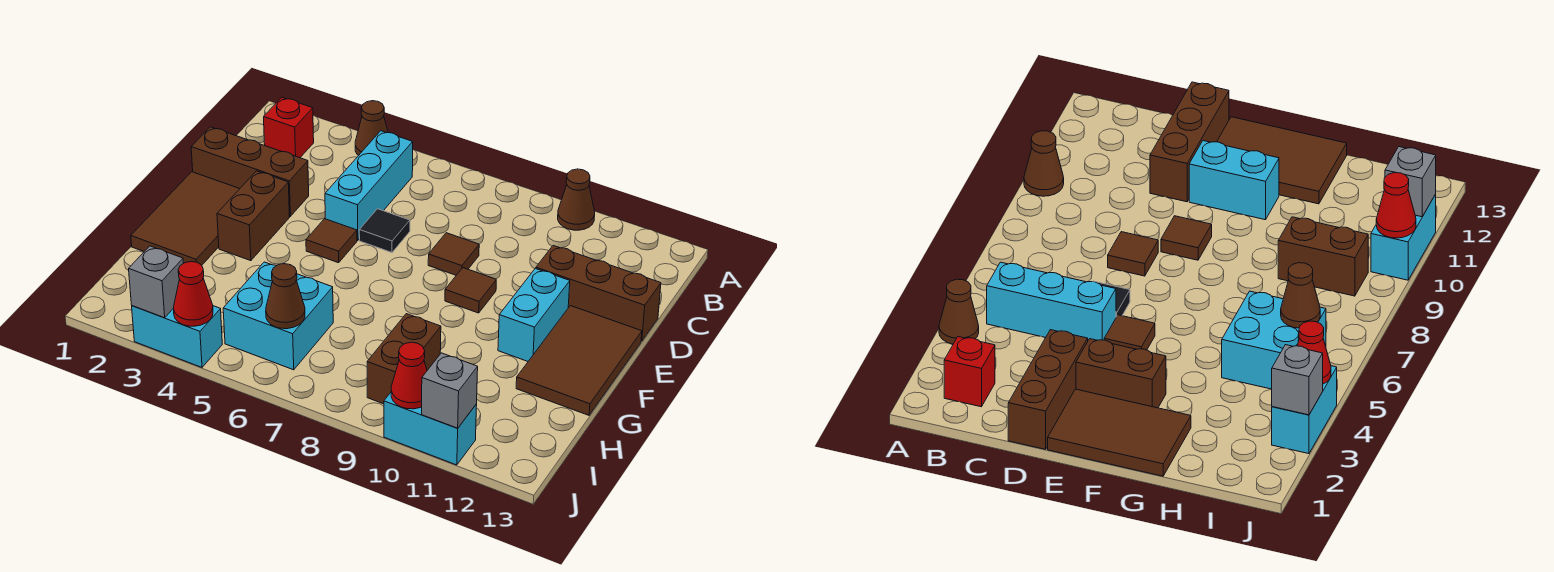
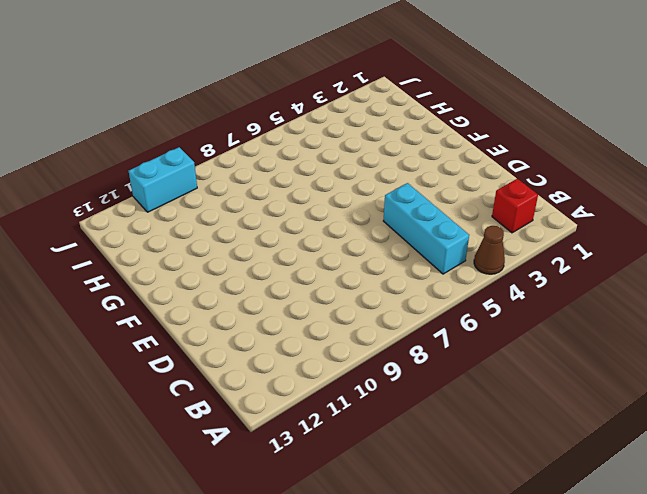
none -> brown cone A10 level 1
none -> brown brick D1:D3 level 1
none -> black tile D6 level 1

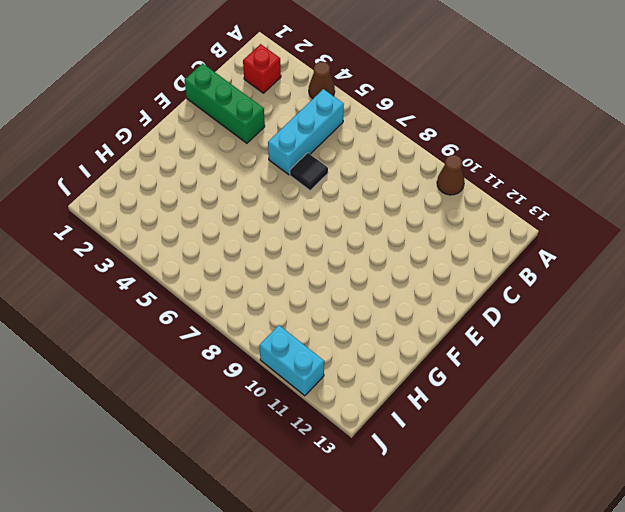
green brick D1:D3 level 1 -> brown brick D1:D3 level 1
none -> brown tile D8 level 1
none -> brown brick D11:D13 level 1
none -> brown tile E1:G2 level 1

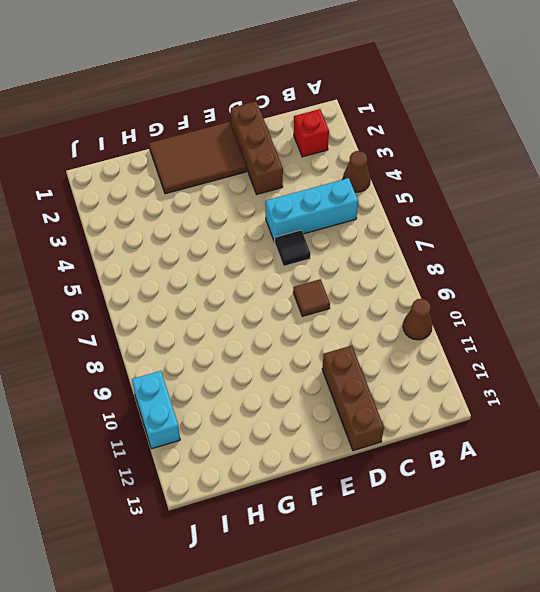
none -> brown brick E3:F3 level 1
none -> brown tile E5 level 1
none -> brown tile E9 level 1

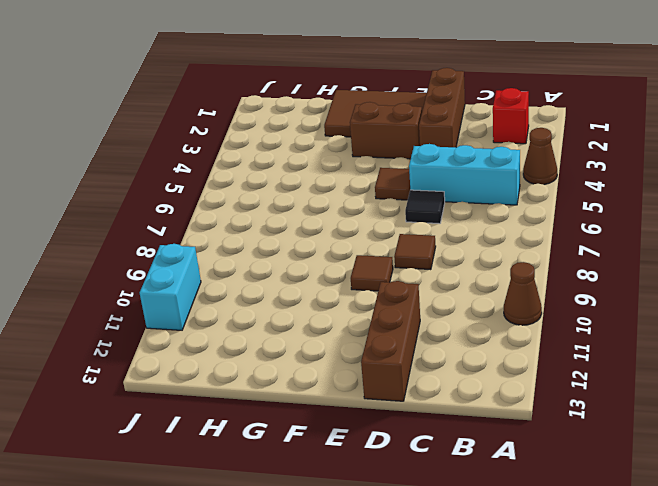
none -> cyan brick E11:F11 level 1
none -> brown tile E12:G13 level 1
none -> cyan brick H5:I6 level 1

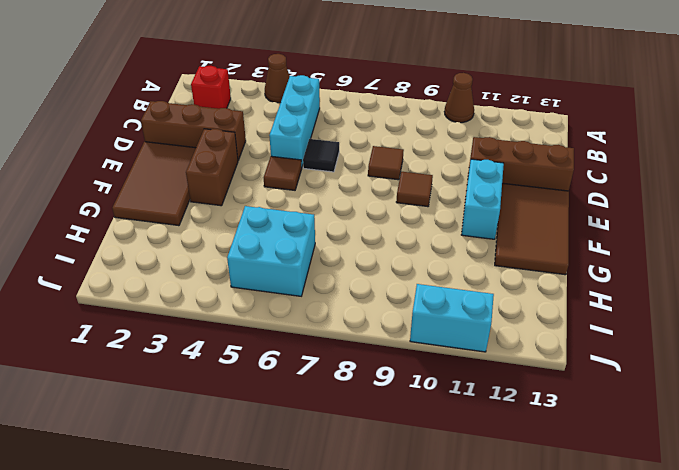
none -> brown brick H9:I9 level 1
none -> cyan brick J3:J4 level 1
none -> brown cone I6 level 2

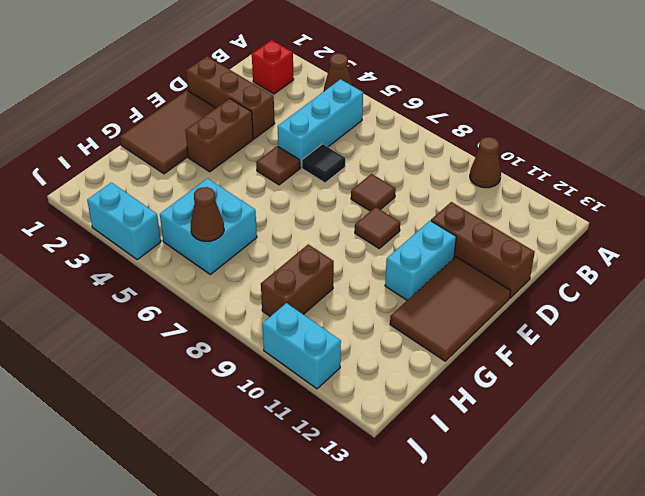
none -> grey brick J3 level 2
none -> red cone J4 level 2
none -> red cone J10 level 2

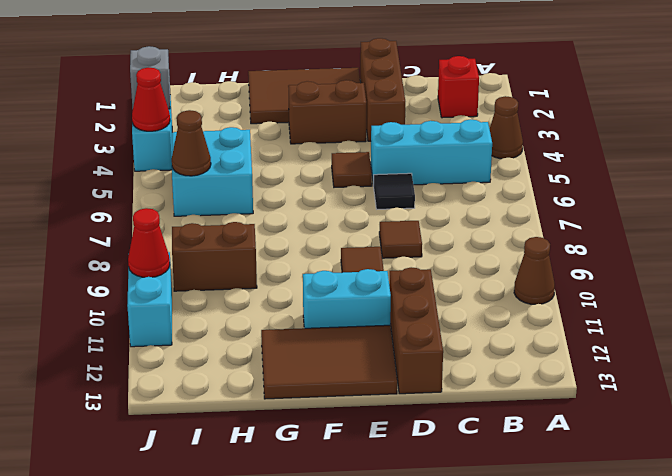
none -> grey brick J11 level 2

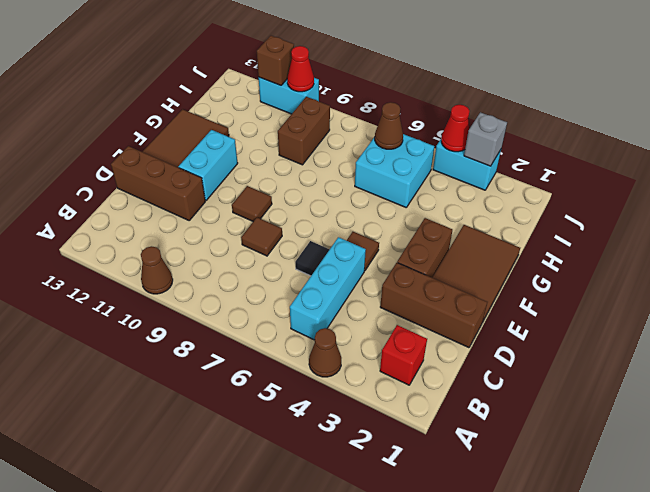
brown brick J11 level 2 -> grey brick J11 level 2

